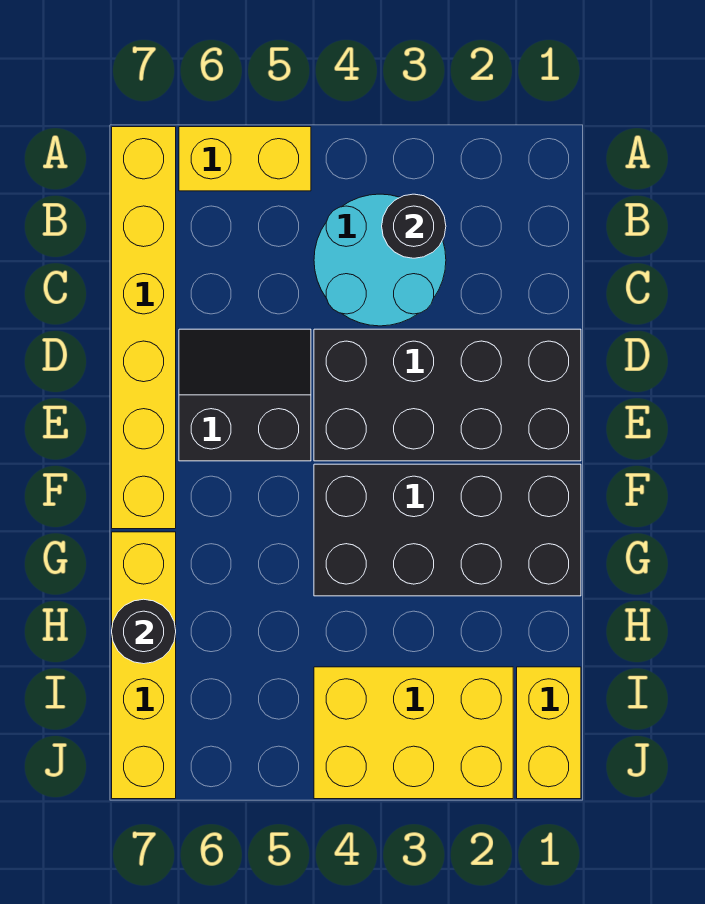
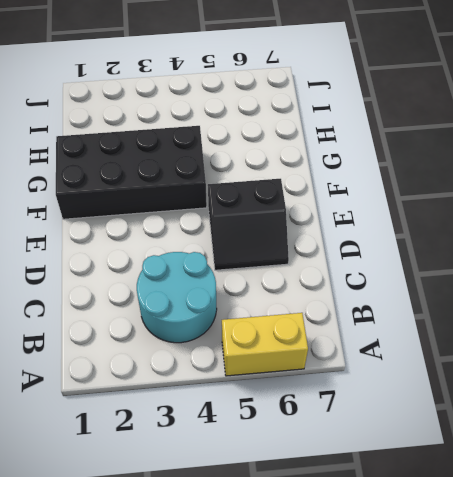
none -> yellow brick A7:F7 level 1
none -> black brick D1:E4 level 1

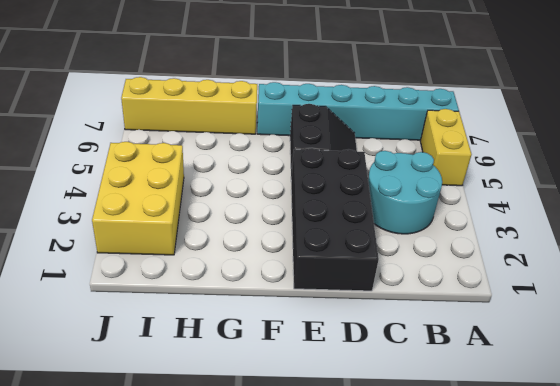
cyan brick A7:F7 level 1 -> yellow brick A7:F7 level 1
none -> black brick F1:G4 level 1
none -> yellow brick I1:J1 level 1

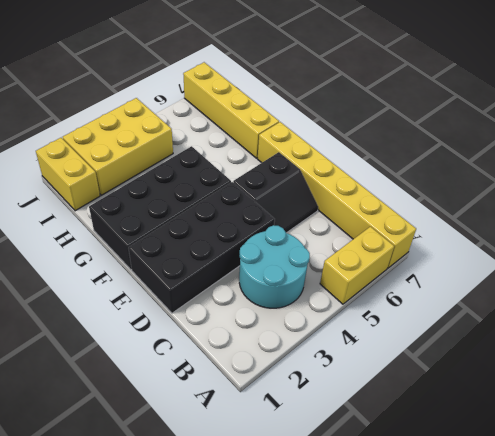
none -> black round brick B3 level 2
none -> black round brick H7 level 2

